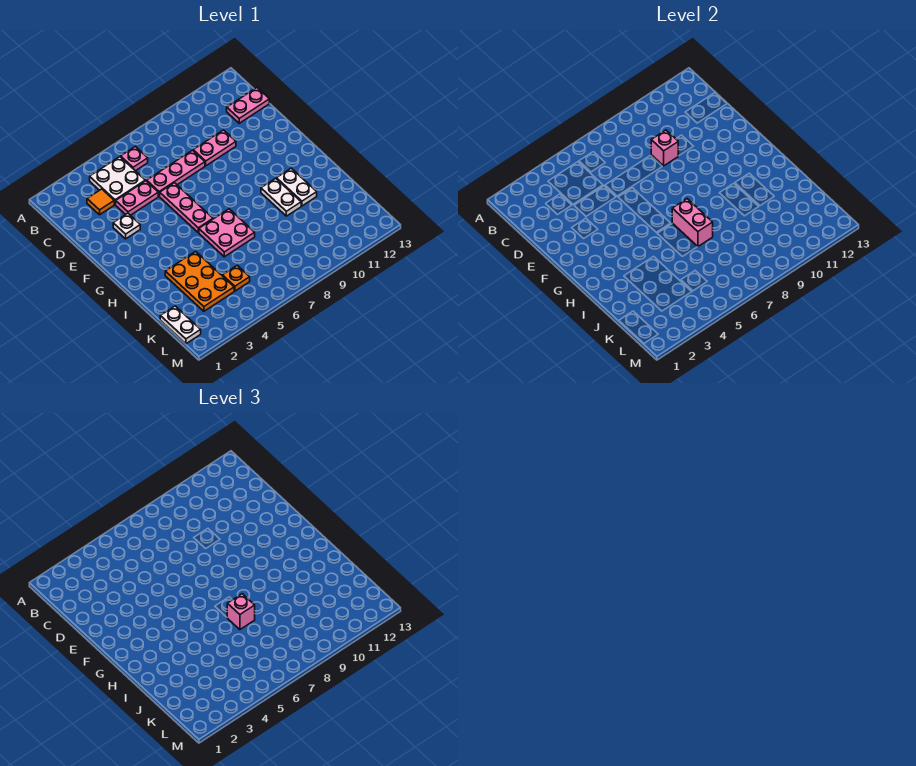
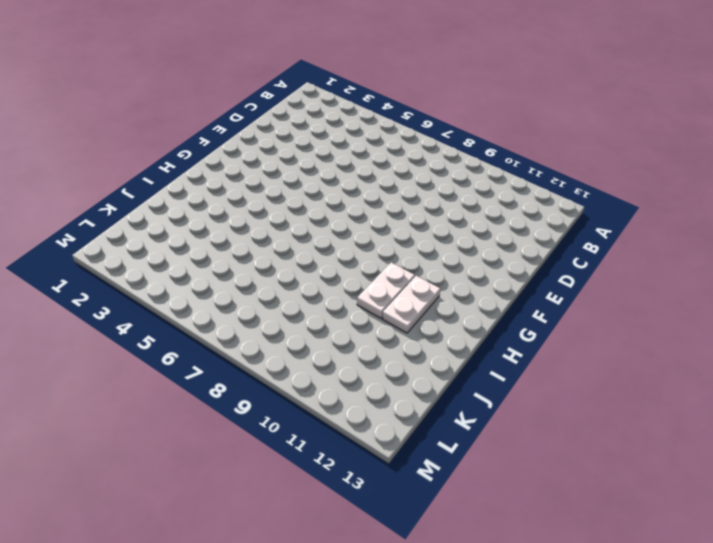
none -> white plate B4:C5 level 1
none -> pink plate B6 level 1
none -> orange tile C3 level 1

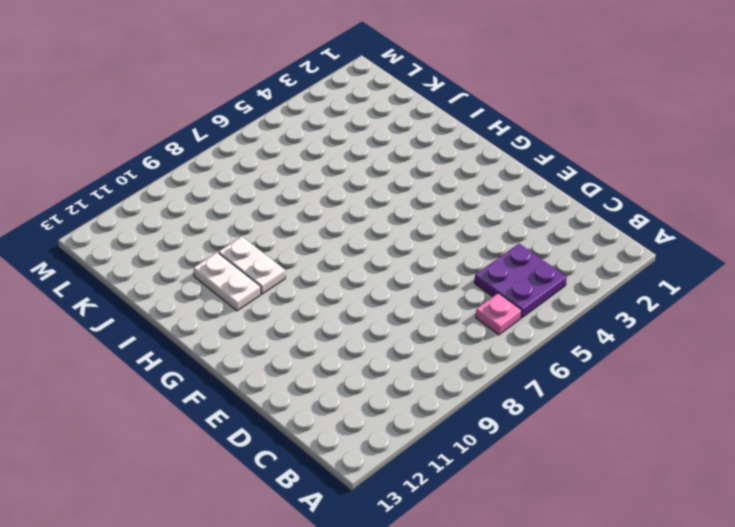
purple plate B4:C5 level 1 -> white plate B4:C5 level 1
none -> orange tile C3 level 1
none -> pink plate C12:C13 level 1
none -> pink plate D4:D5 level 1

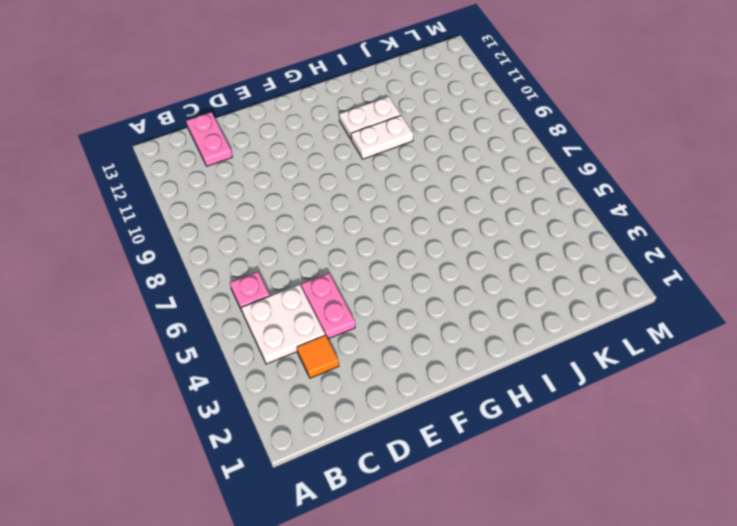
none -> pink plate D6:D8 level 1
none -> pink plate D9:D10 level 1
none -> white plate E3 level 1

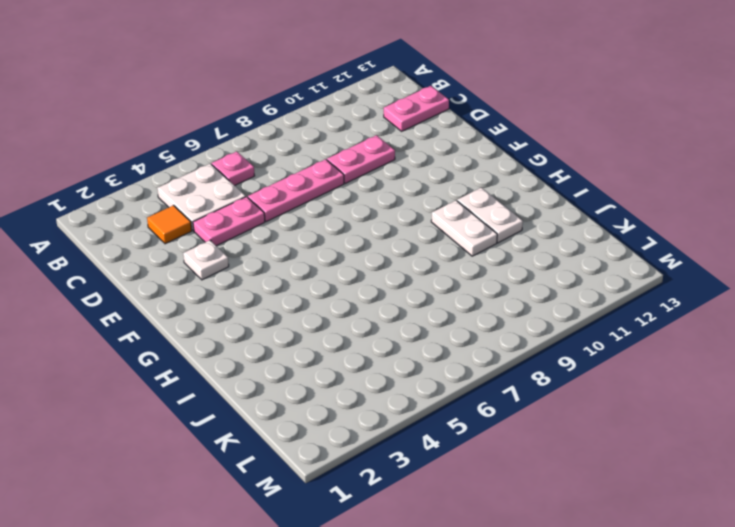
none -> pink plate E6:G6 level 1
none -> pink plate H6:I7 level 1
none -> orange plate I3:K4 level 1

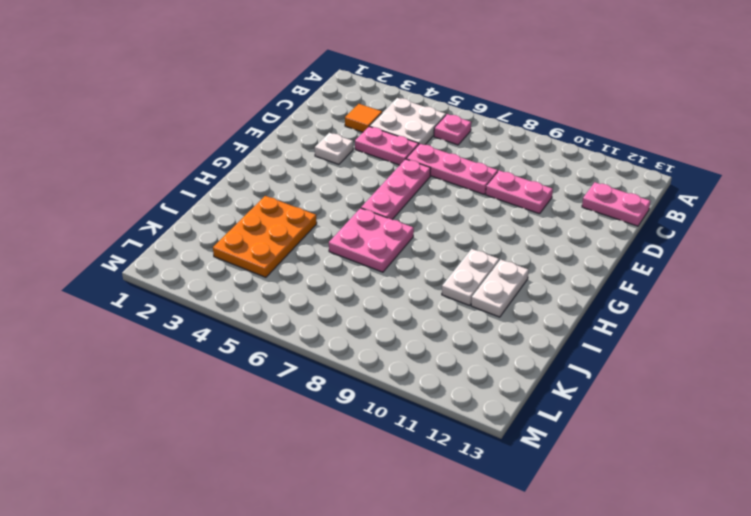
none -> white plate K1:L1 level 1
none -> orange plate K5 level 1
none -> pink brick D9 level 2

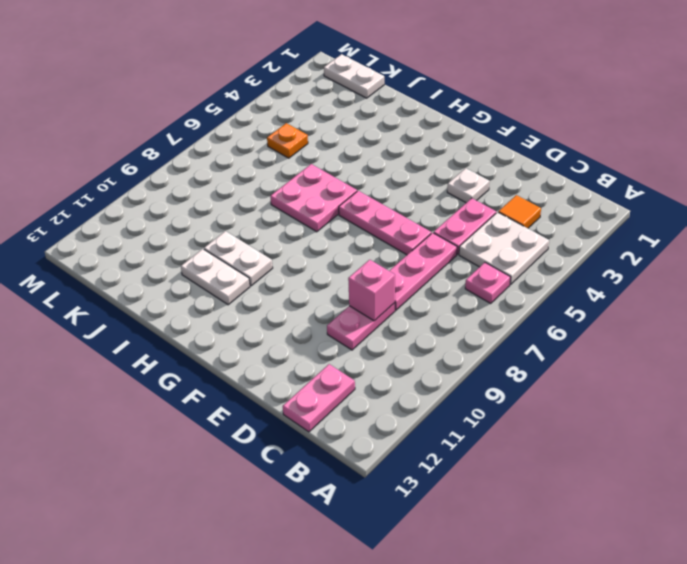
none -> orange plate I3:K4 level 1
none -> pink brick H7:I7 level 2
none -> pink brick I7 level 3

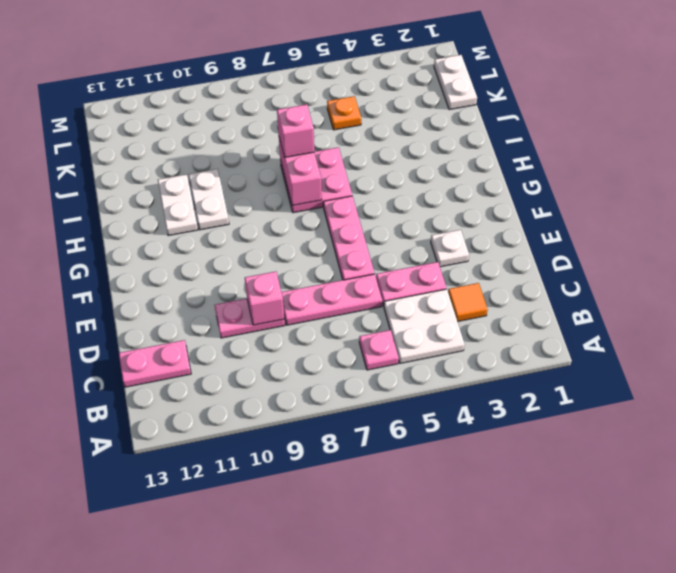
none -> orange plate I3:K4 level 1

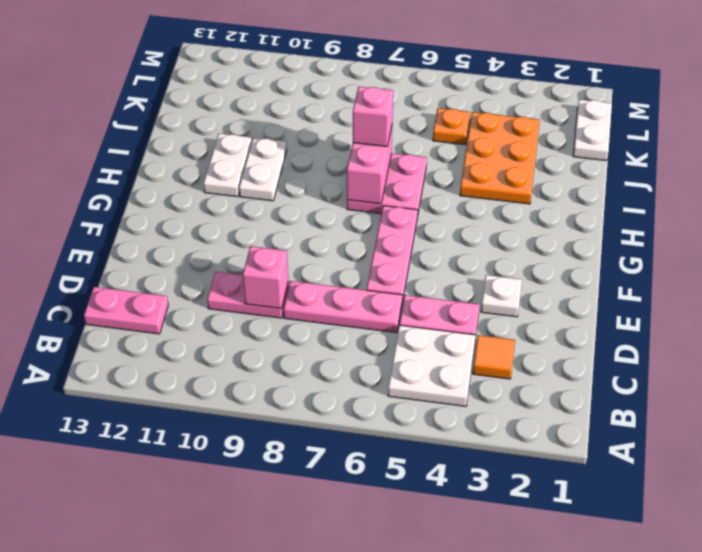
none -> pink plate B6 level 1

